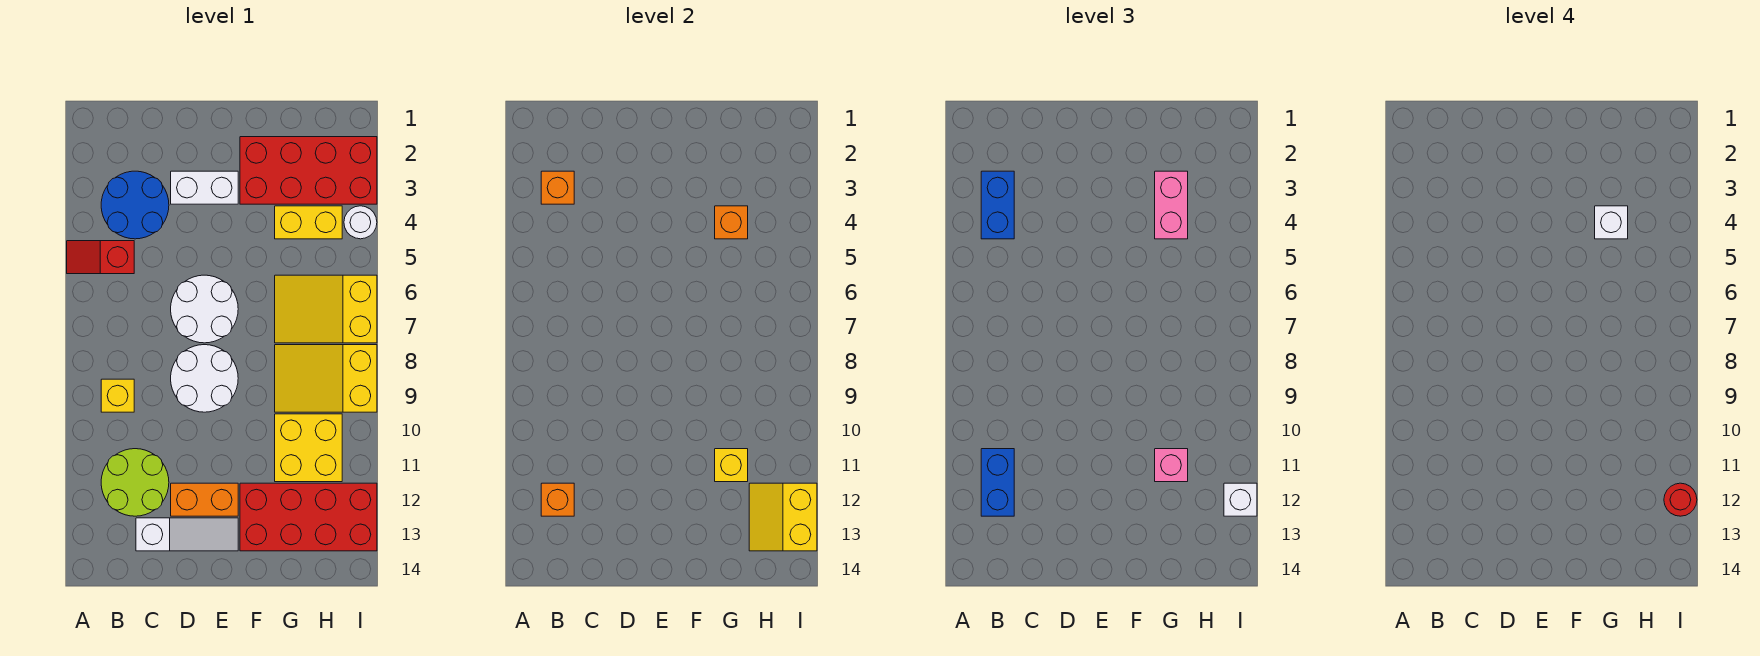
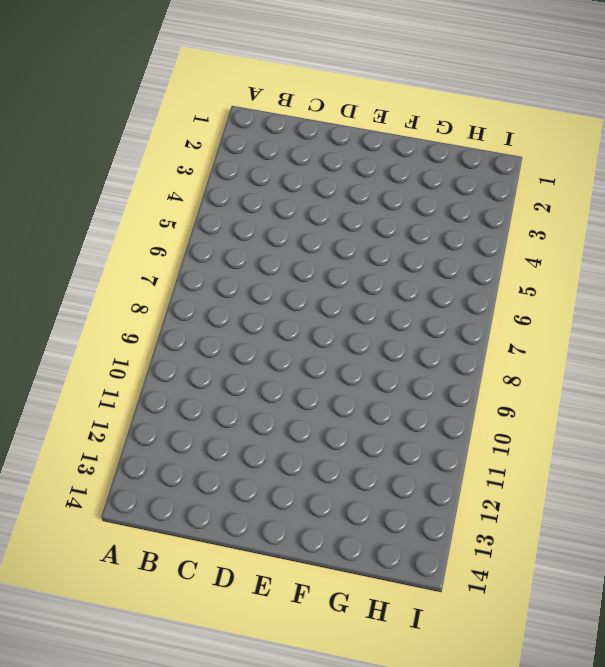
none -> red slope A5:B5 level 1 top B
none -> blue round brick B3:C4 level 1
none -> yellow brick B9 level 1

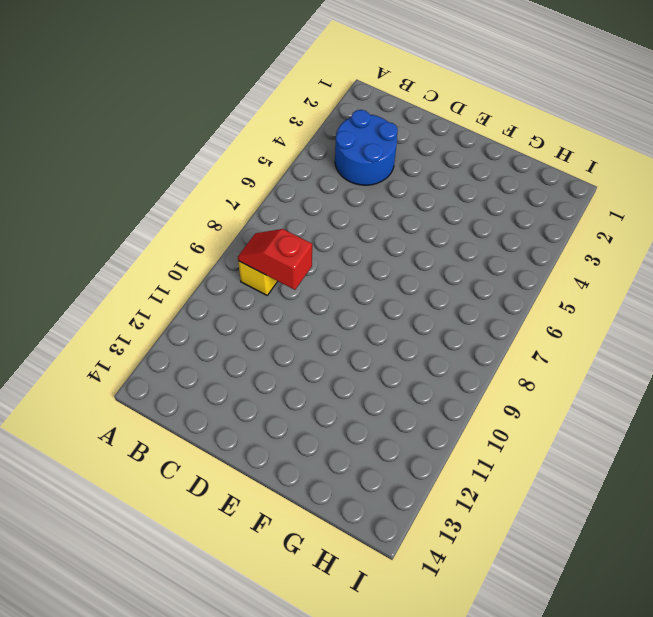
red slope B9:C9 level 2 top C -> red slope A5:B5 level 1 top B
none -> lime round brick B11:C12 level 1
none -> white slope C13:E13 level 1 top C
none -> white brick D3:E3 level 1

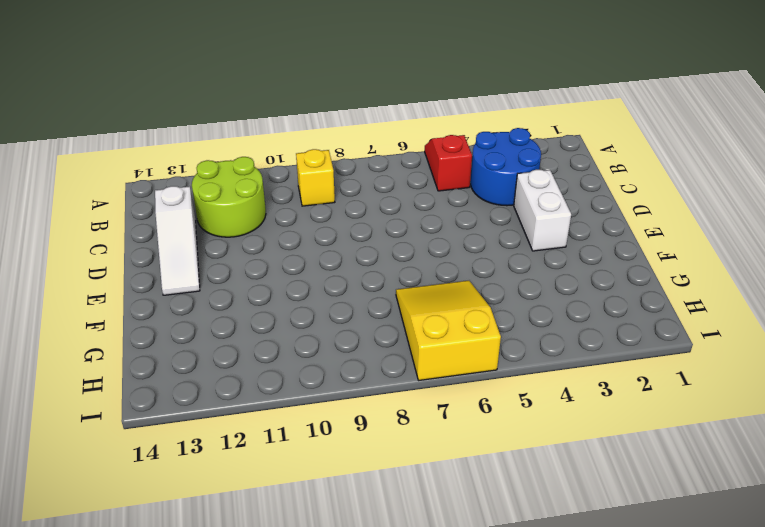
none -> white round brick D6:E7 level 1
none -> white round brick D8:E9 level 1
none -> orange brick D12:E12 level 1

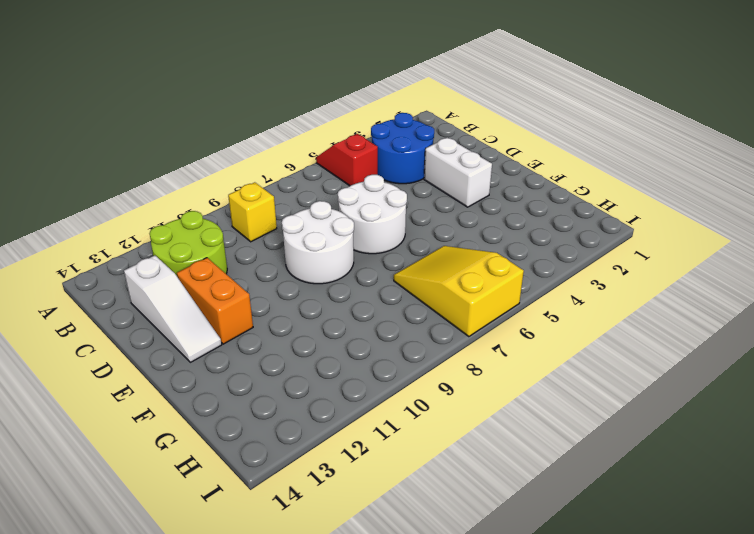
none -> red brick F2:I3 level 1
none -> red brick F12:I13 level 1
none -> yellow brick G4:H4 level 1

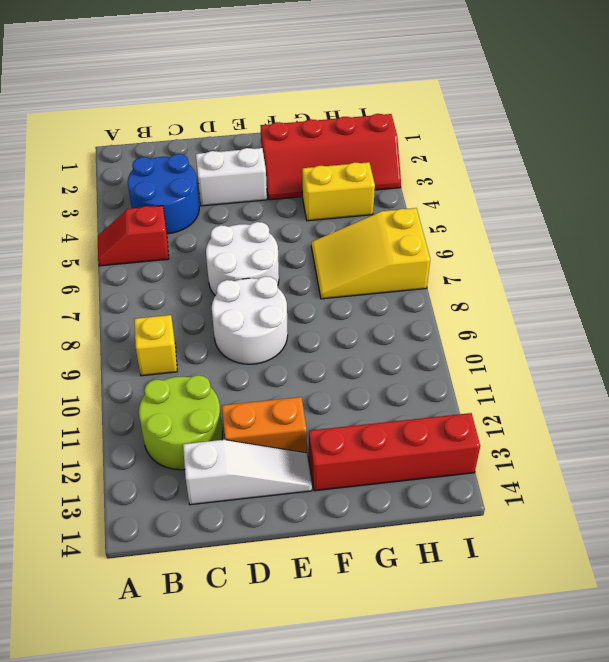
red slope F2:I3 level 1 top 2 -> red brick F2:I3 level 1
red brick F13:I13 level 1 -> red brick F12:I13 level 1
none -> yellow slope G8:I9 level 1 top I
none -> yellow brick G10:H11 level 1
none -> white round brick I4 level 1

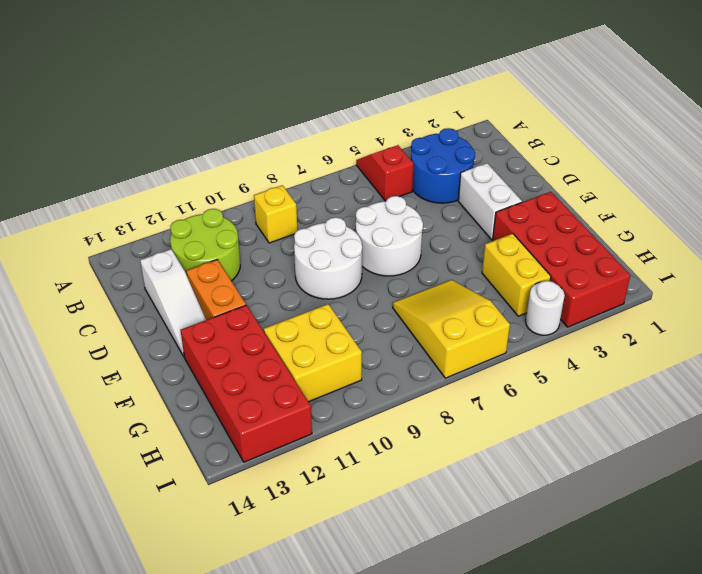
none -> yellow slope G8:I9 level 1 top I
none -> orange brick B3 level 2
none -> orange brick B12 level 2

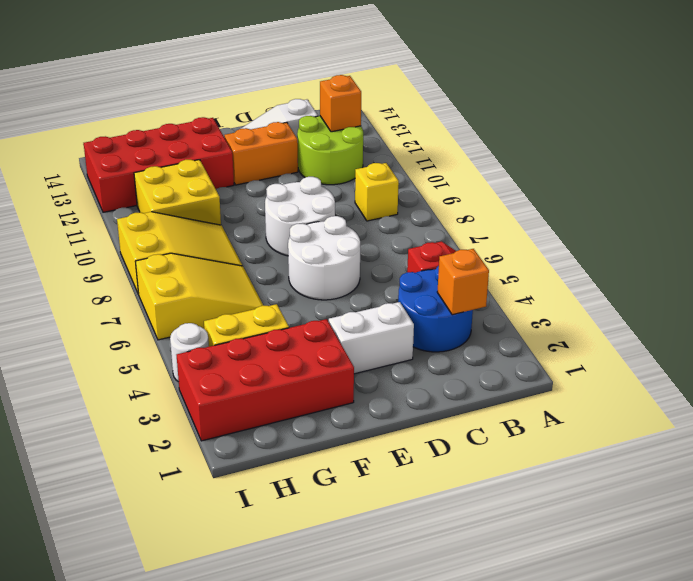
none -> orange brick G4 level 2
none -> yellow brick G11 level 2
none -> yellow slope H12:I13 level 2 top I

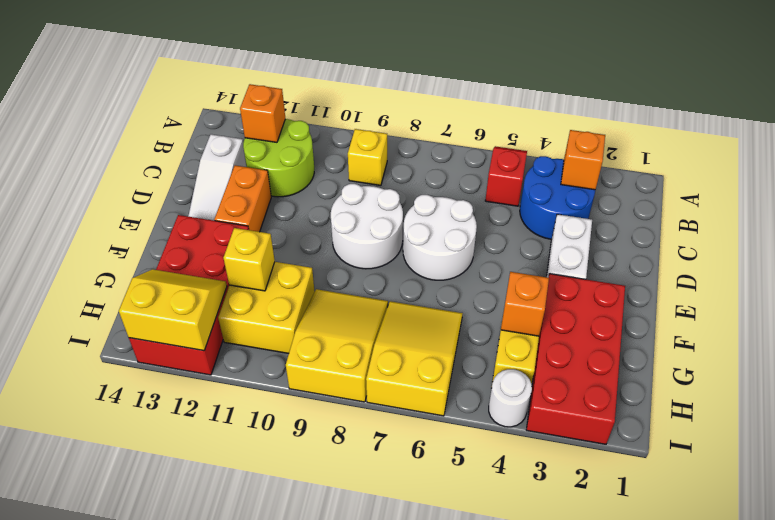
none -> blue brick B3:B4 level 3
none -> blue brick B11:B12 level 3
none -> pink brick G3:G4 level 3

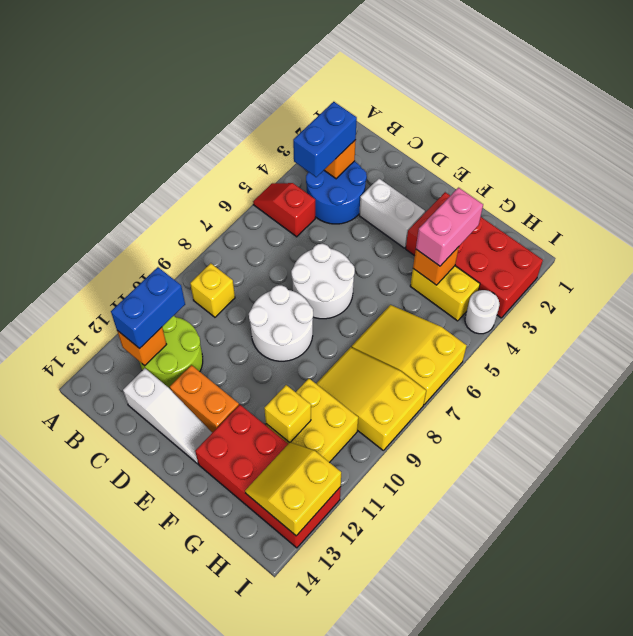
none -> pink brick G11 level 3
none -> white brick I12 level 3
none -> white brick G4 level 4

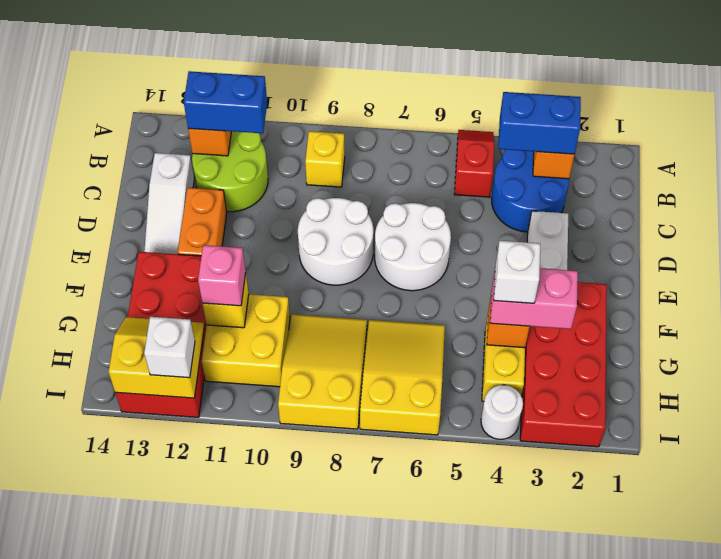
none -> red round brick I12 level 4

